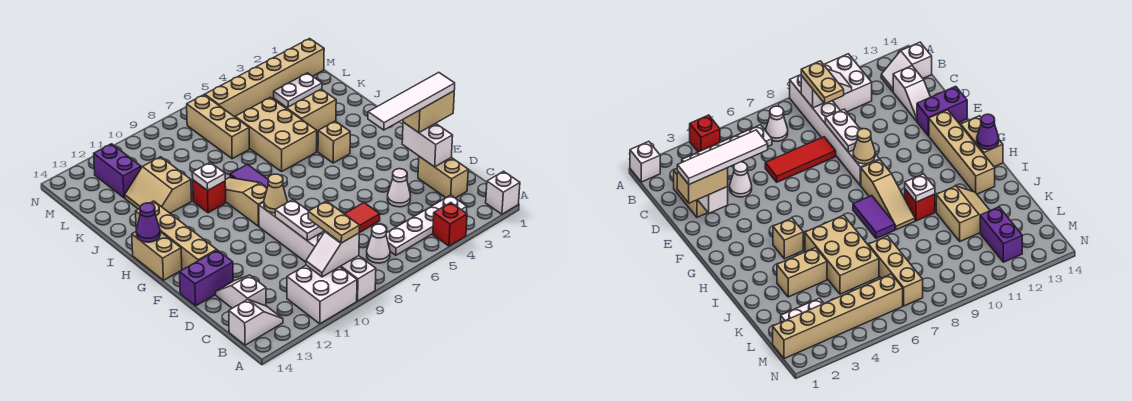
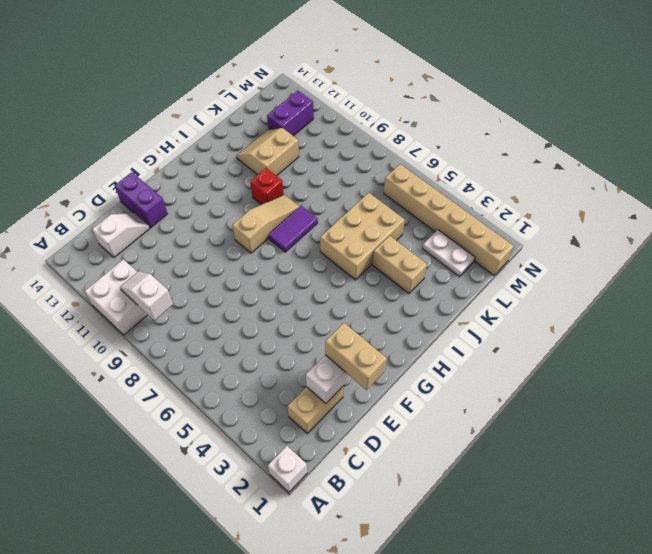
none -> red brick A4 level 1
none -> white brick A9:F9 level 1
none -> white plate B3:B6 level 1
none -> white cone B7 level 1

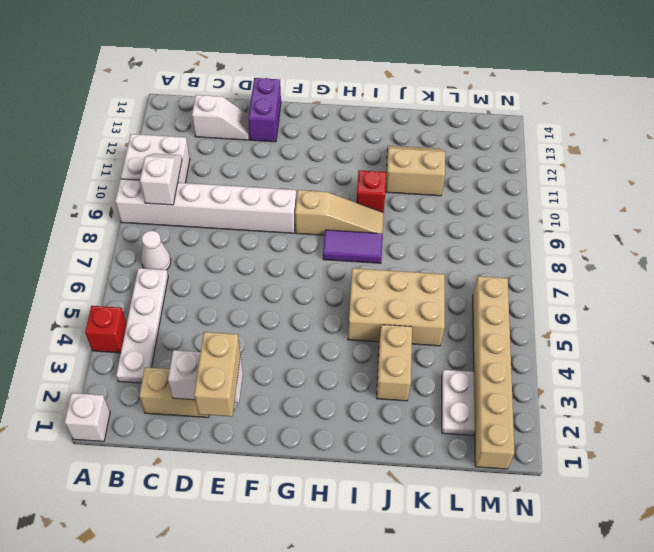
none -> white slope B13:B14 level 1 top 14
none -> white cone D4 level 1
none -> red tile D6:D8 level 1
none -> tan brick F13:I13 level 1

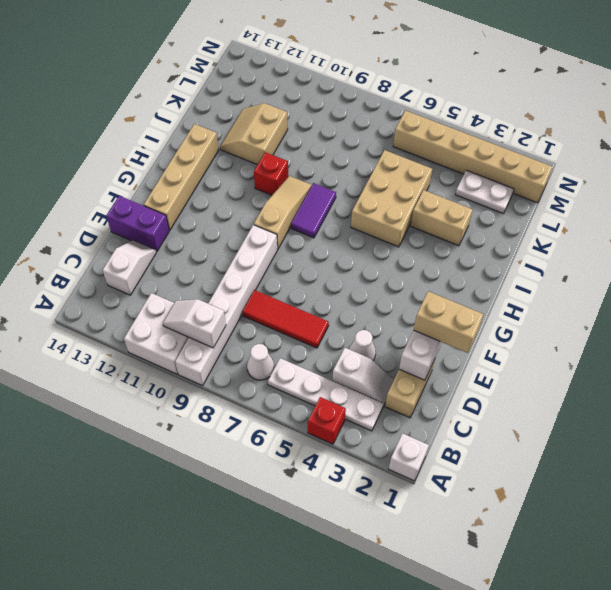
white slope C3:C4 level 1 top 4 -> white slope B13:B14 level 1 top 14
none -> tan brick G14:H14 level 1
none -> tan brick H4 level 1
none -> tan brick K7:M7 level 1
none -> purple brick L12:M12 level 1

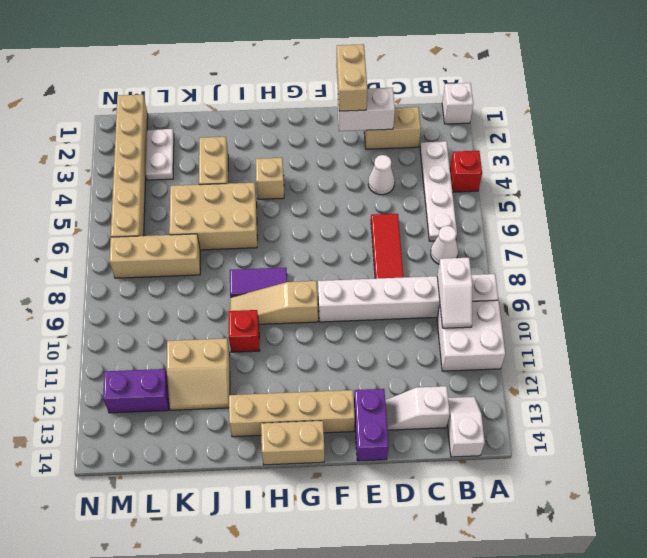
none -> white plate D9:E9 level 2
none -> tan cone F9 level 2
none -> purple cone H14 level 2
none -> white plate I10 level 2

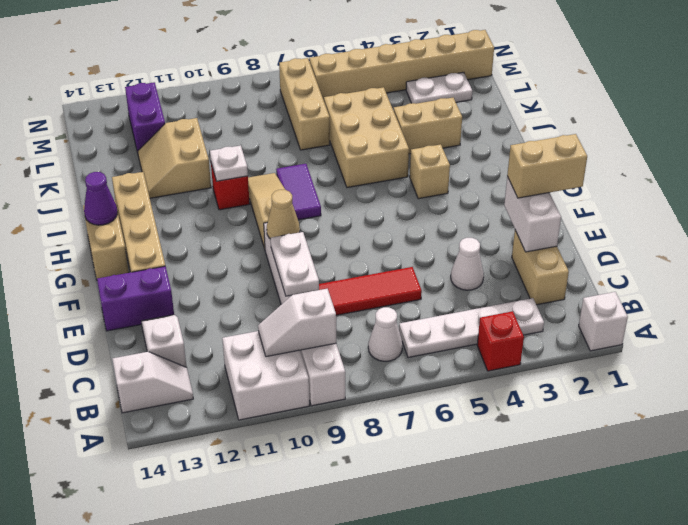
none -> tan plate B9:C9 level 3
none -> white tile E1:E4 level 4

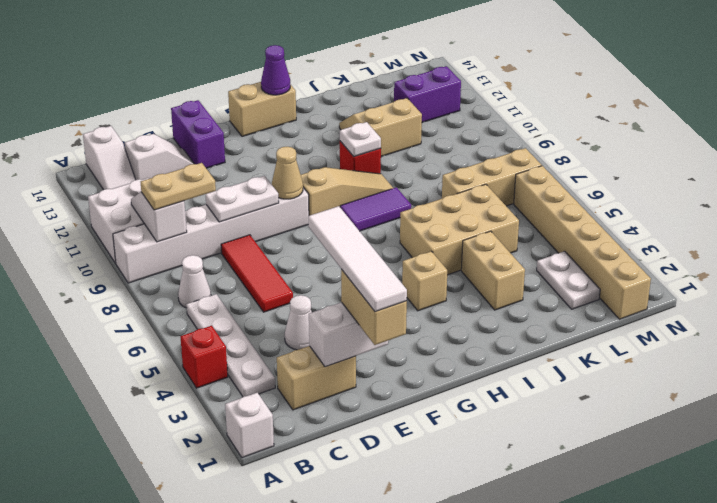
none -> tan brick F13:I13 level 1

